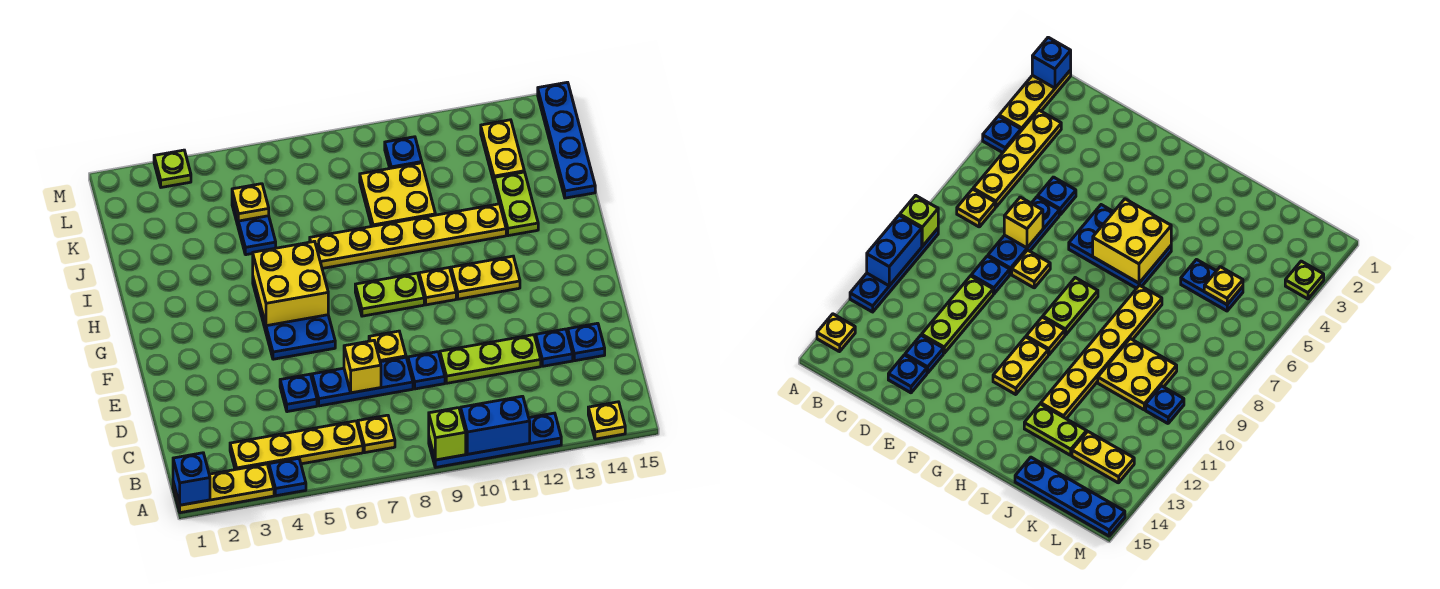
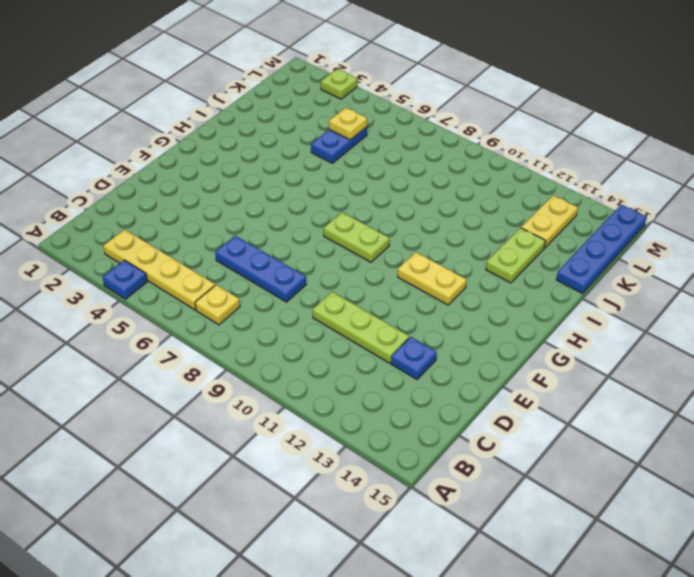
none -> yellow plate A1:A3 level 1
none -> blue plate A9:A12 level 1
none -> yellow plate A14 level 1
none -> blue plate D5 level 1

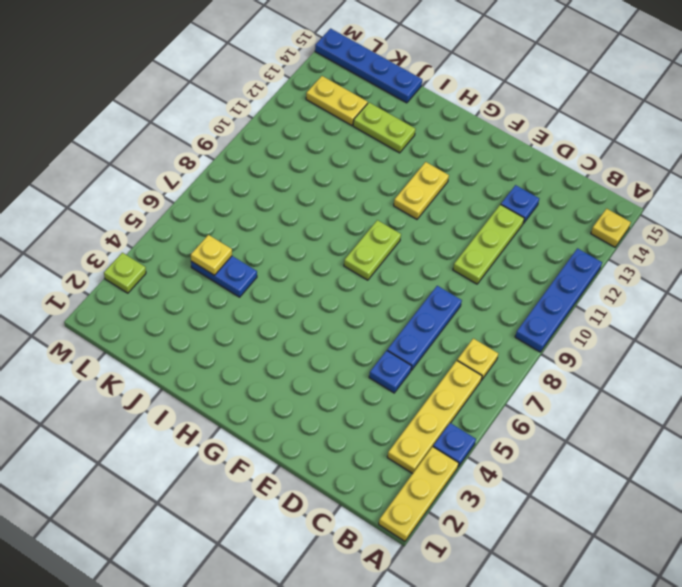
none -> blue plate D9 level 1
none -> blue plate D14 level 1
none -> yellow plate E8 level 1
none -> blue plate F5:H6 level 1

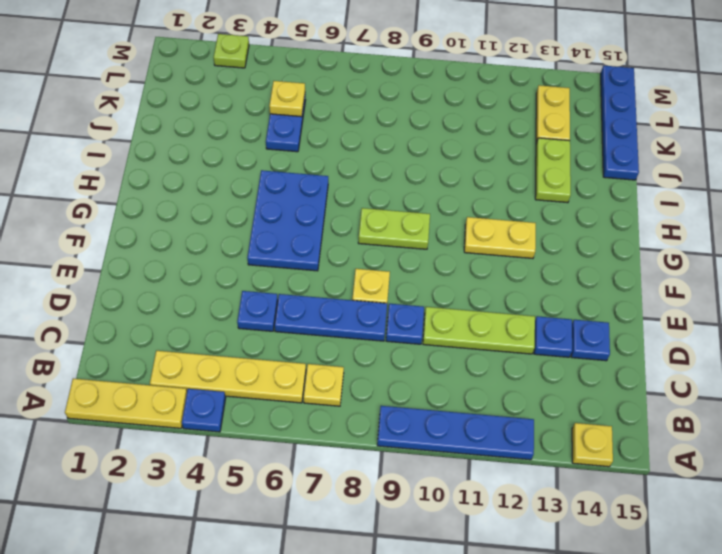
none -> yellow plate G10 level 1
none -> yellow plate I7:I12 level 1
none -> yellow plate J9:K10 level 1
none -> blue plate L10 level 1

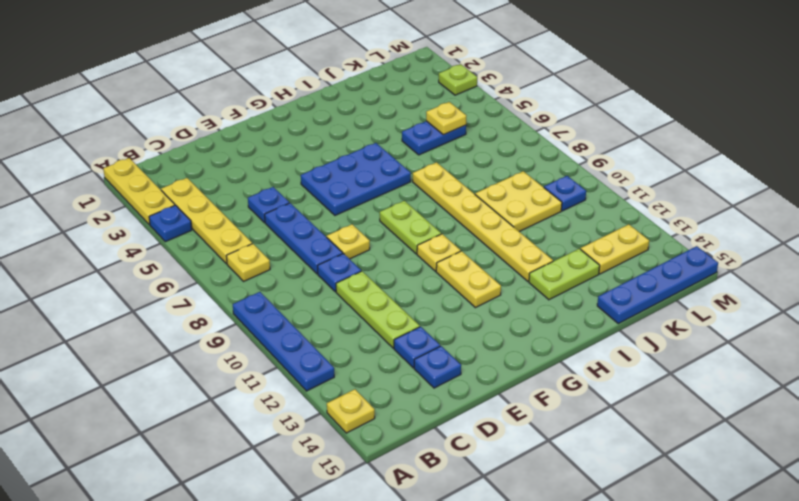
none -> blue brick A1 level 2
none -> lime brick A9 level 2
none -> blue brick A10:A11 level 2
none -> yellow brick D7 level 2

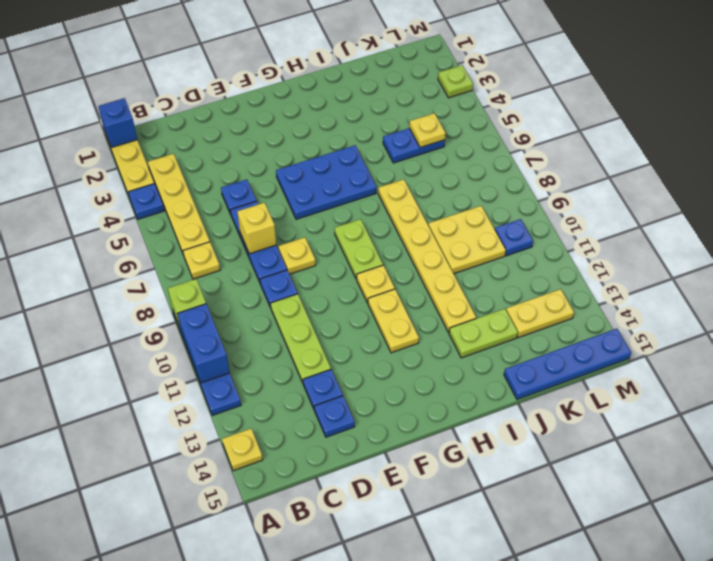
none -> yellow brick G5:H6 level 2

